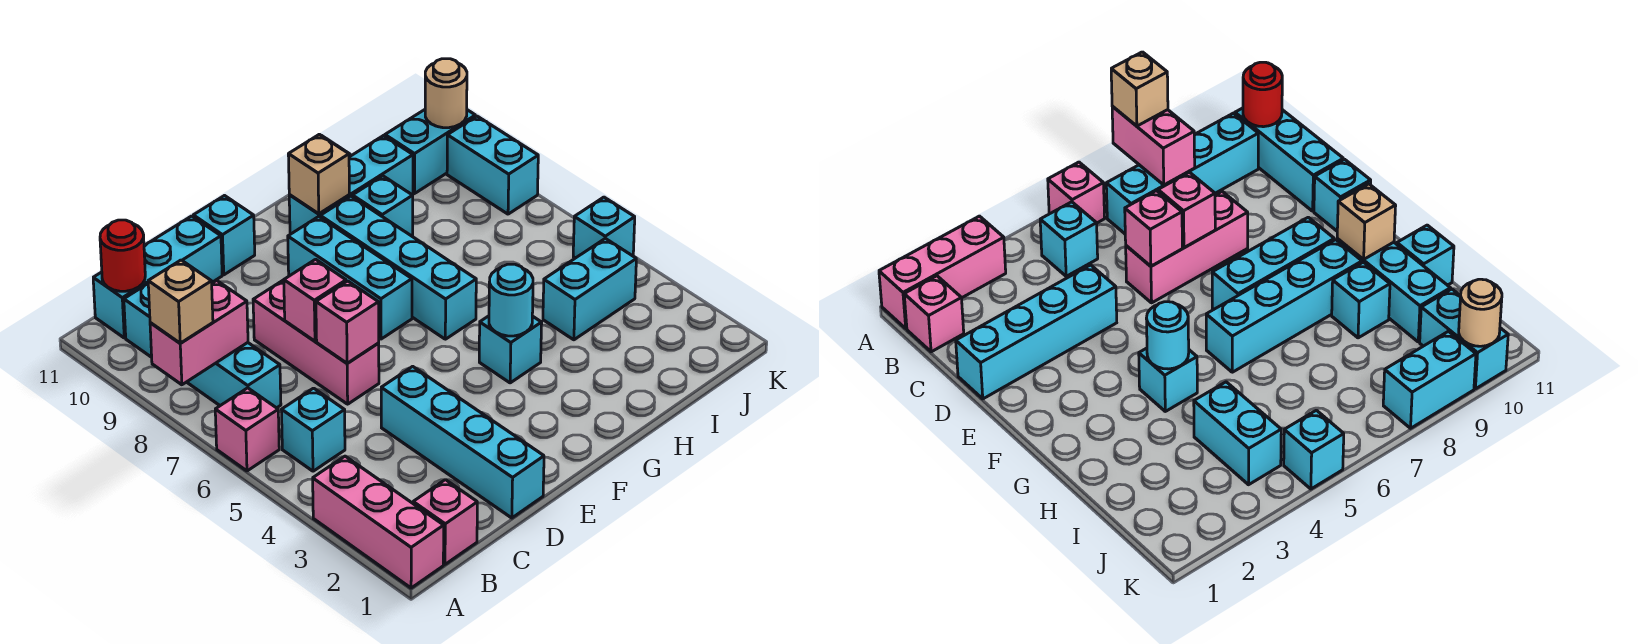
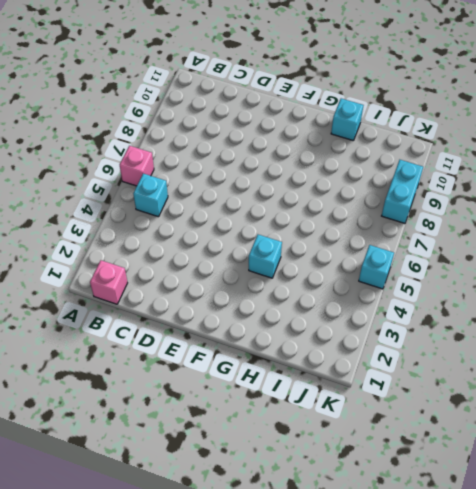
none -> pink brick A1:A3 level 1
none -> cyan brick B7:B10 level 1
none -> cyan brick B11:D11 level 1

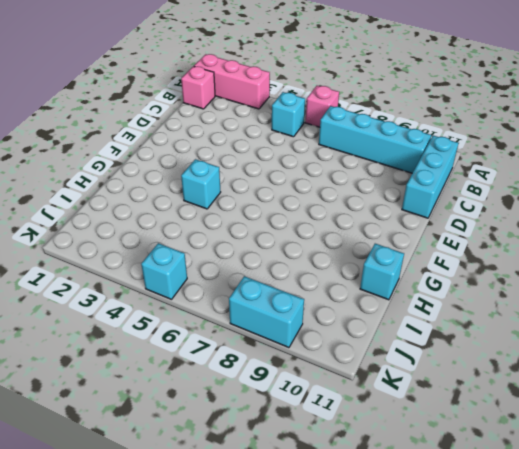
none -> cyan brick D1:D4 level 1
none -> pink brick D6:D8 level 1
none -> cyan brick E11 level 1

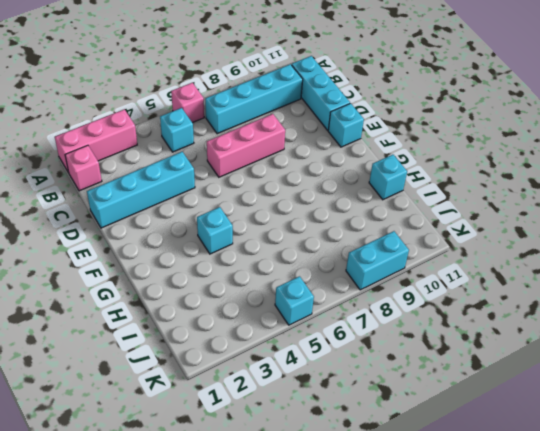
none -> cyan brick F7:F9 level 1
none -> cyan brick G6:G9 level 1
none -> cyan brick G10:I10 level 1

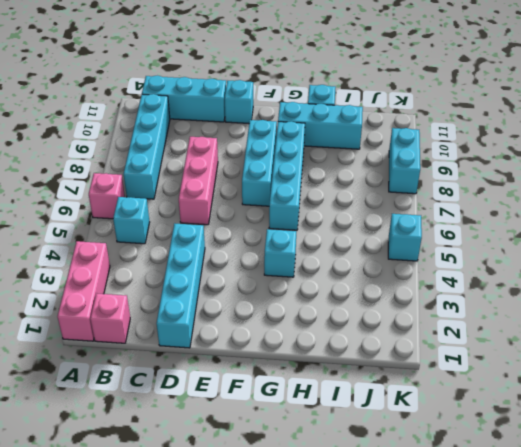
none -> cyan brick H9 level 1
none -> cyan brick I4:J4 level 1
none -> cyan brick J10:K10 level 1

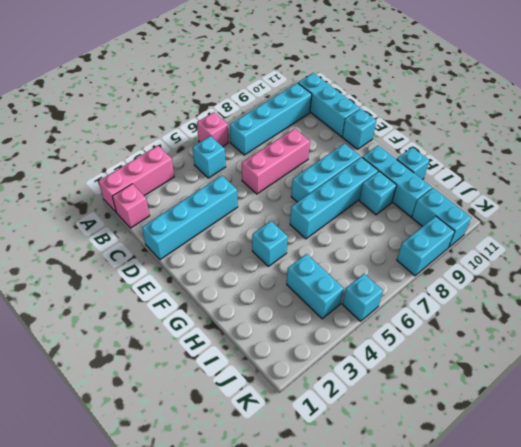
none -> pink brick A8:B8 level 2
none -> red round brick B11 level 2
none -> pink brick D6 level 2

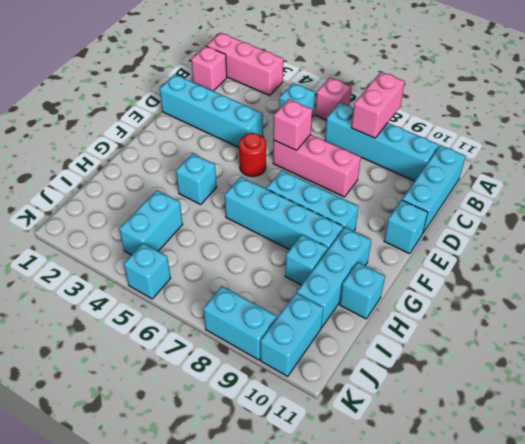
red round brick E5 level 1 -> red round brick B11 level 2
none -> pink brick D7 level 2
none -> cyan round brick G4 level 2
none -> tan brick G10 level 2

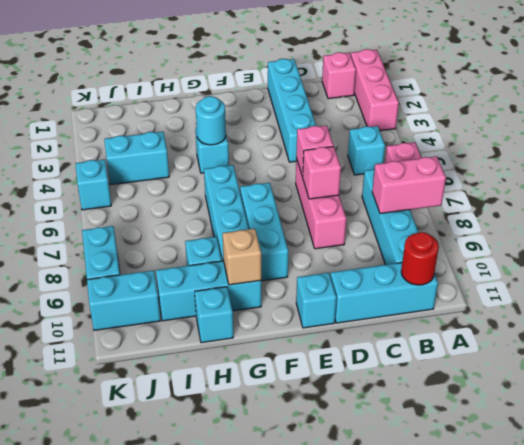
none -> tan round brick K10 level 2
none -> tan brick A8 level 3

